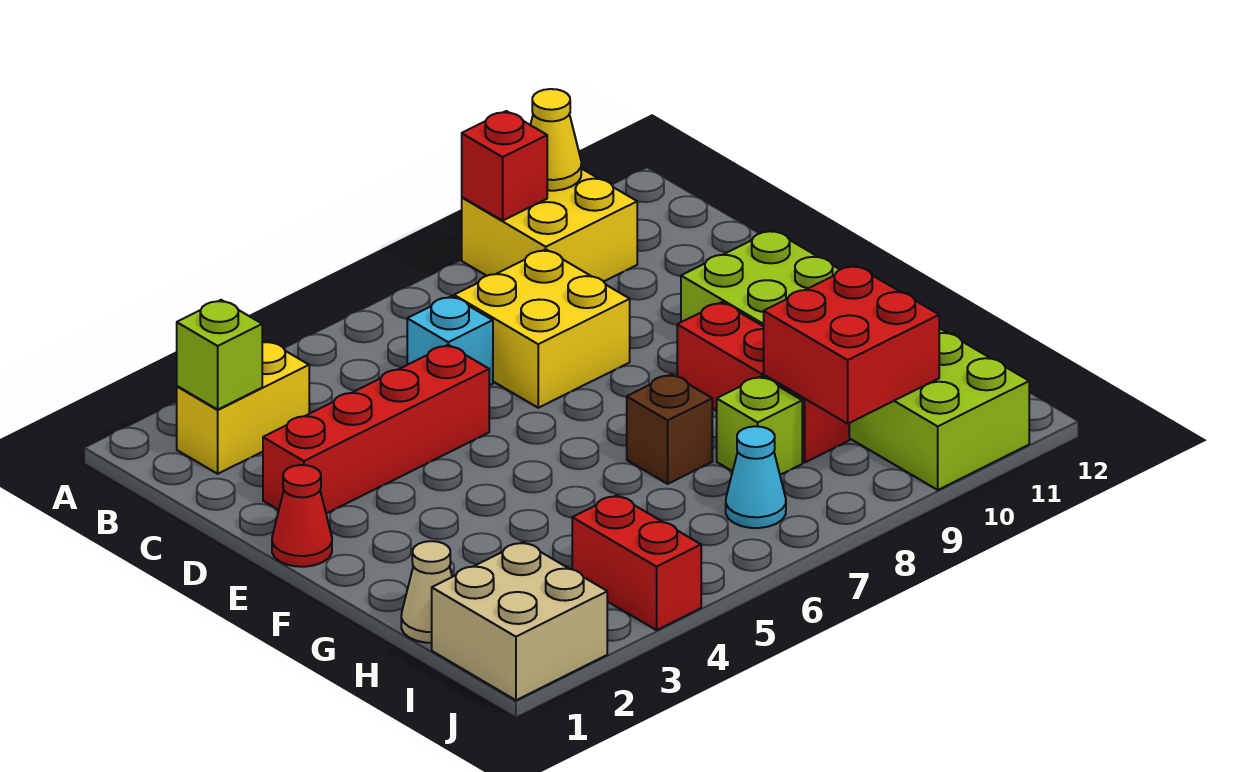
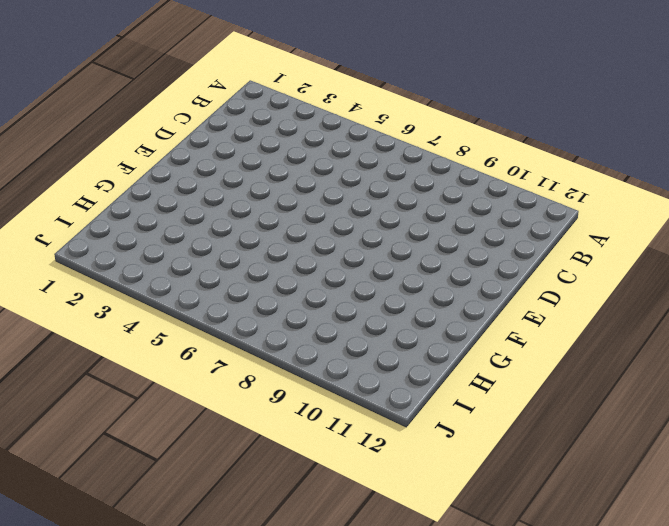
none -> yellow brick A9:B10 level 1
none -> yellow brick B2:B3 level 1
none -> cyan brick C6 level 1

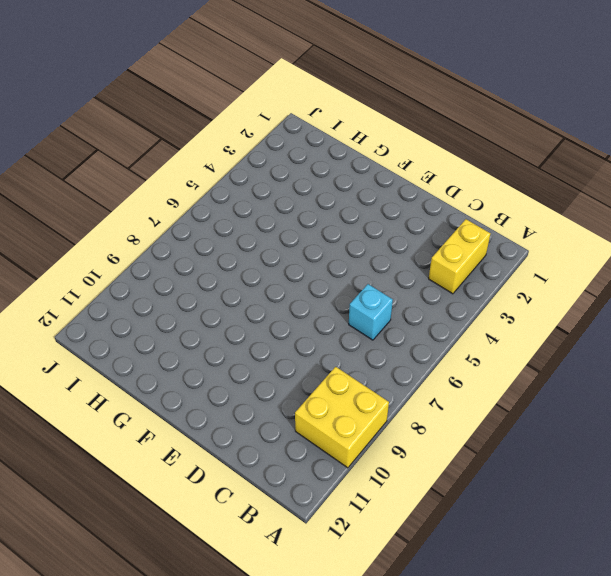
none -> yellow brick C7:D8 level 1
none -> red brick D2:D5 level 1
none -> red cone E1 level 1

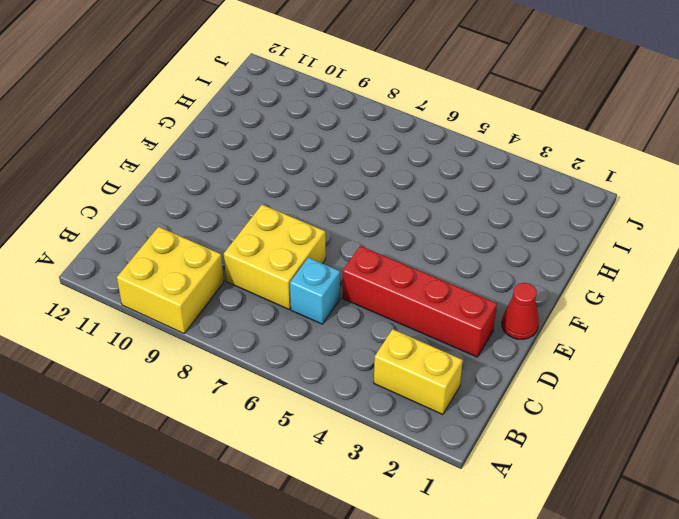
none -> lime brick E10:J11 level 1
none -> red brick F9:H9 level 1
none -> brown brick G7 level 1

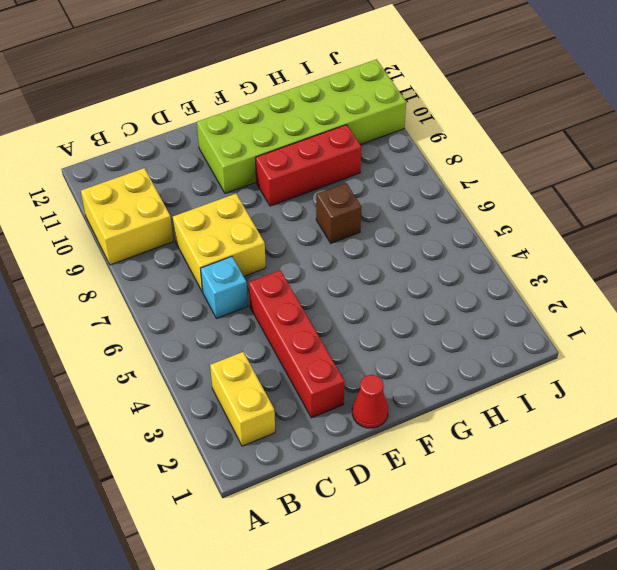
none -> tan cone H1 level 1
none -> lime brick H8 level 1
none -> tan brick I1:J2 level 1

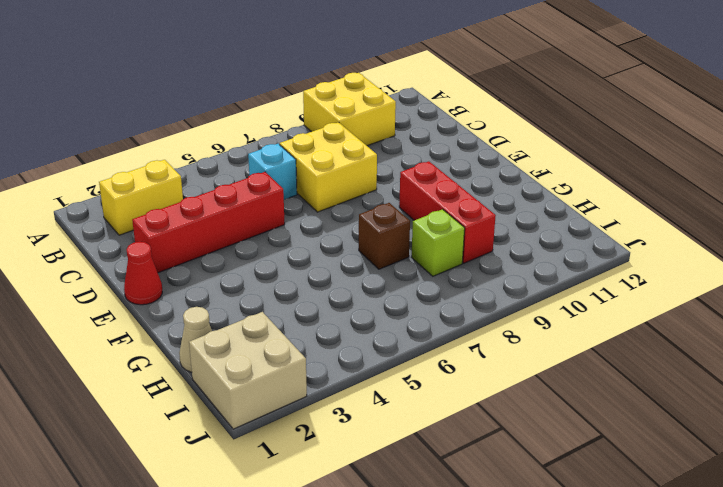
none -> lime brick E10:J11 level 1
none -> red brick I4:J4 level 1
none -> cyan cone I7 level 1

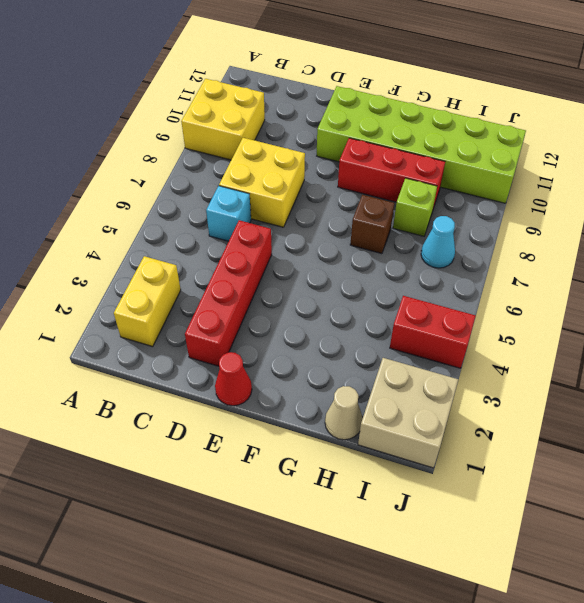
none -> red brick A9 level 2
none -> yellow cone A10 level 2
none -> lime brick B2 level 2

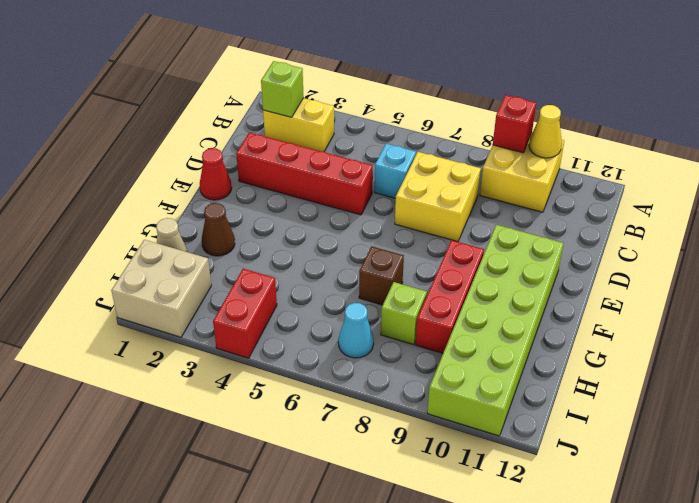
brown cone G2 level 1 -> none
none -> red brick H9:I10 level 2

